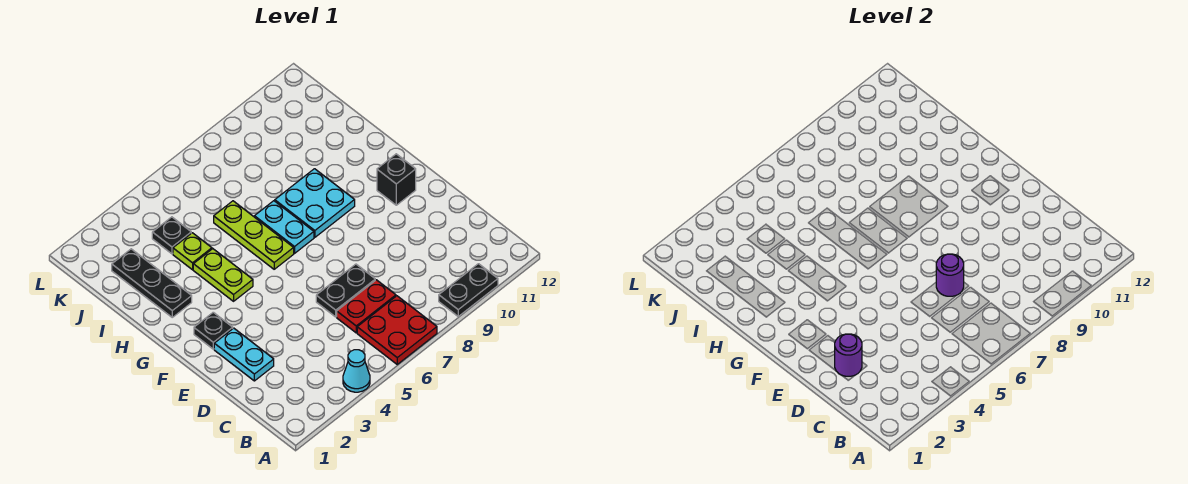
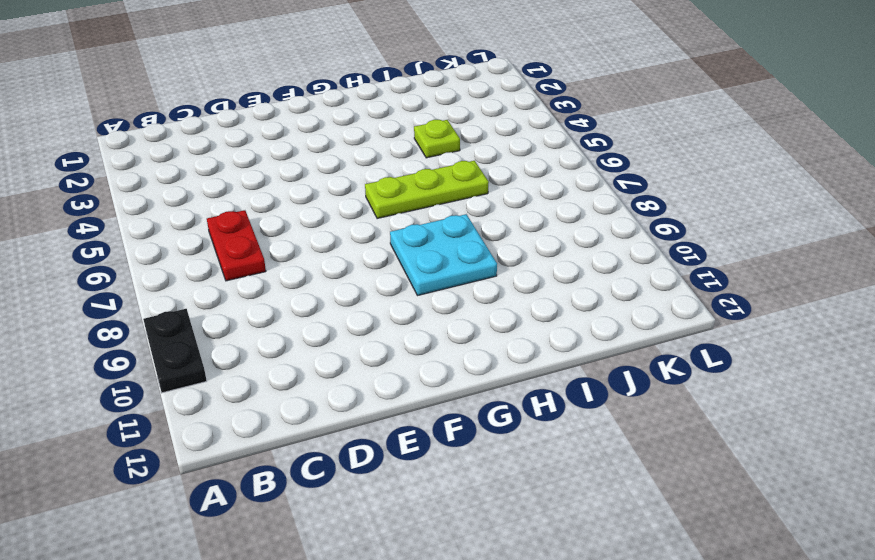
none -> cyan cone A4 level 1
none -> red plate A6:B7 level 1
none -> cyan plate D2:E2 level 1

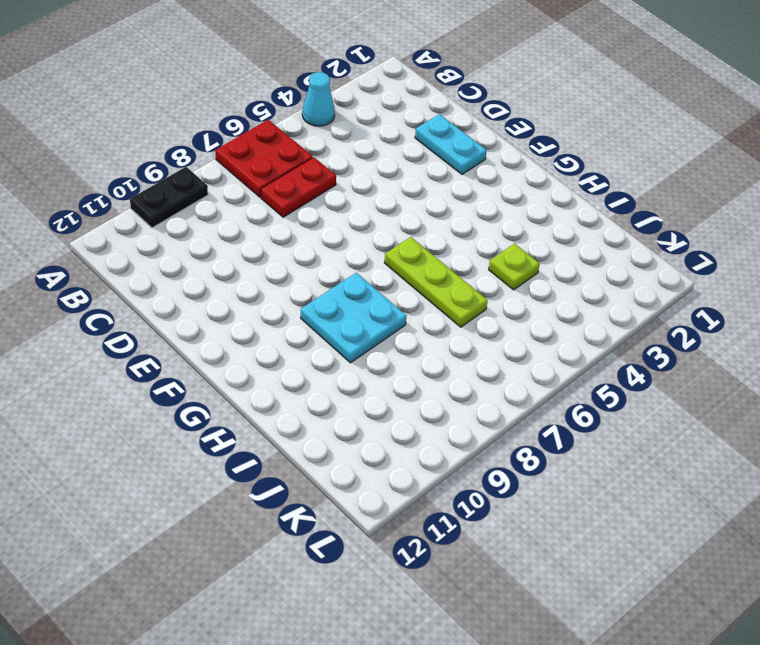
none -> black plate D6:D7 level 1
none -> black plate F2 level 1
none -> black brick F11 level 1

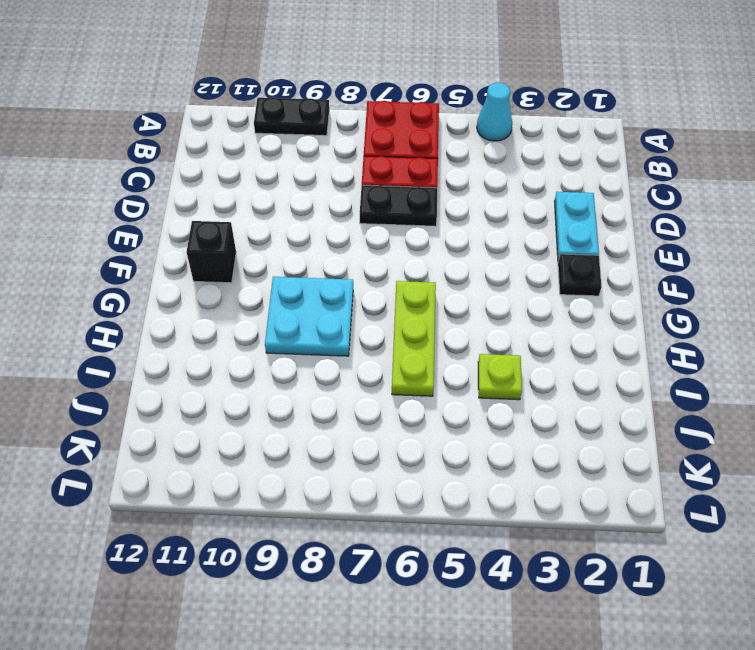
none -> lime plate G4:H4 level 1
none -> cyan plate G7:H7 level 1
none -> black plate H2:J2 level 1

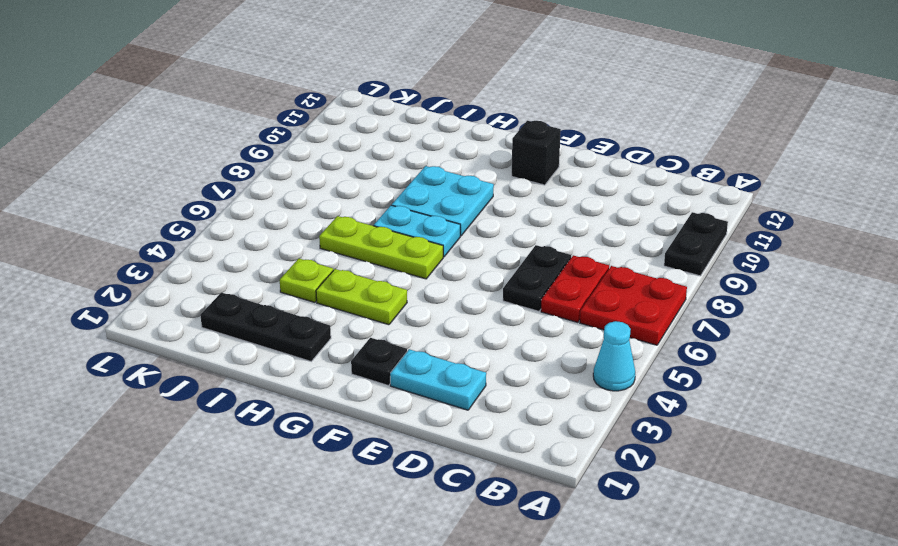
none -> black plate J4 level 1
none -> purple round brick D2 level 2
none -> purple round brick D7 level 2

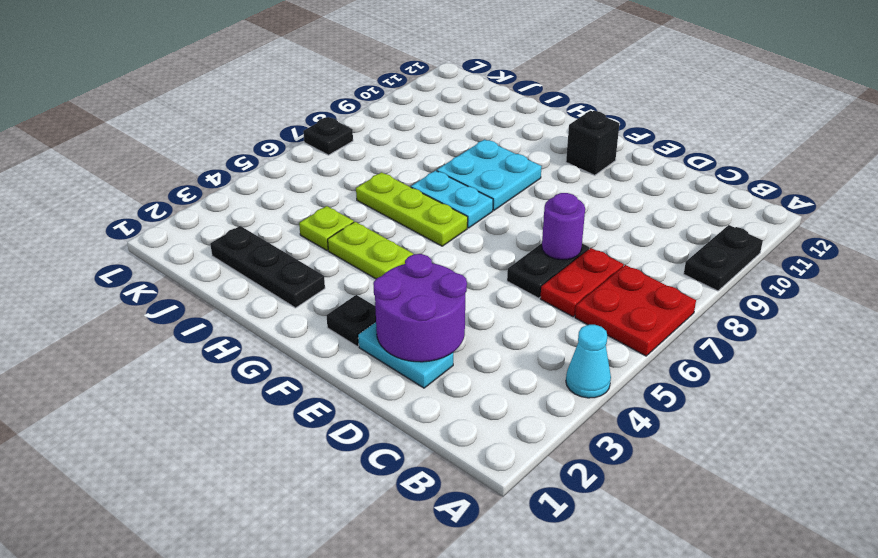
purple round brick D2:E3 level 2 -> purple round brick D2 level 2
black plate L7 level 1 -> black plate J4 level 1

